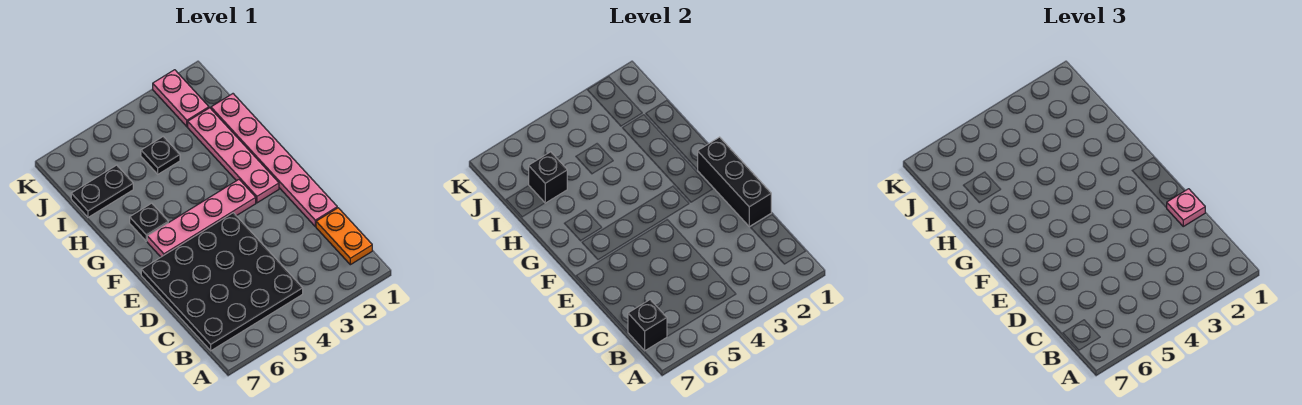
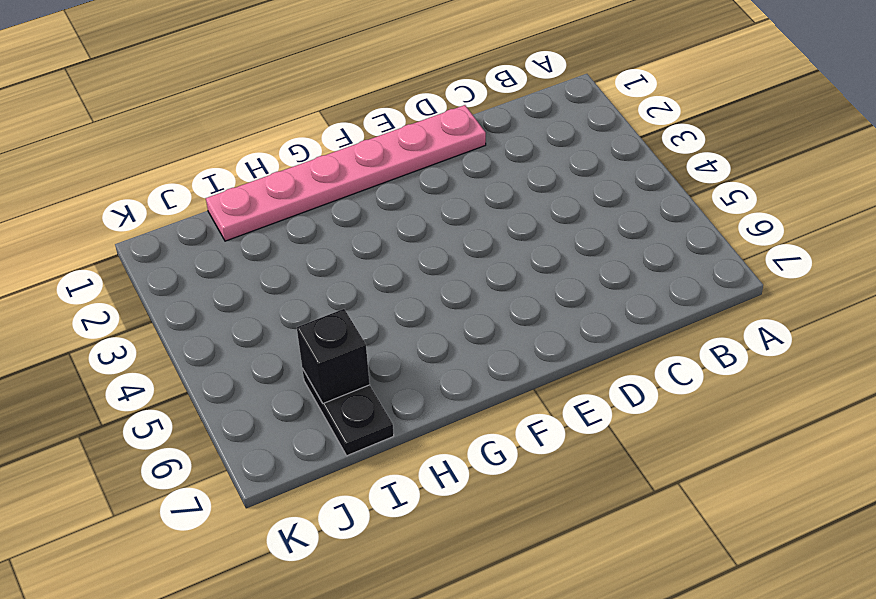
none -> orange plate B1:C1 level 1
none -> black plate B4:E7 level 1
none -> pink plate F2:I2 level 1

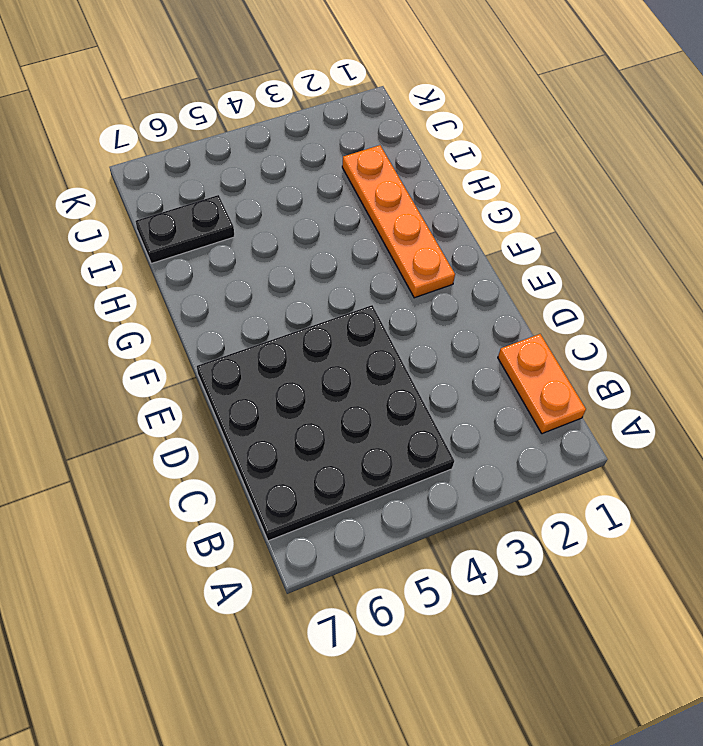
orange plate F2:I2 level 1 -> pink plate F2:I2 level 1
none -> pink plate D1:I1 level 1
none -> pink plate F3:F6 level 1
none -> black plate G6 level 1

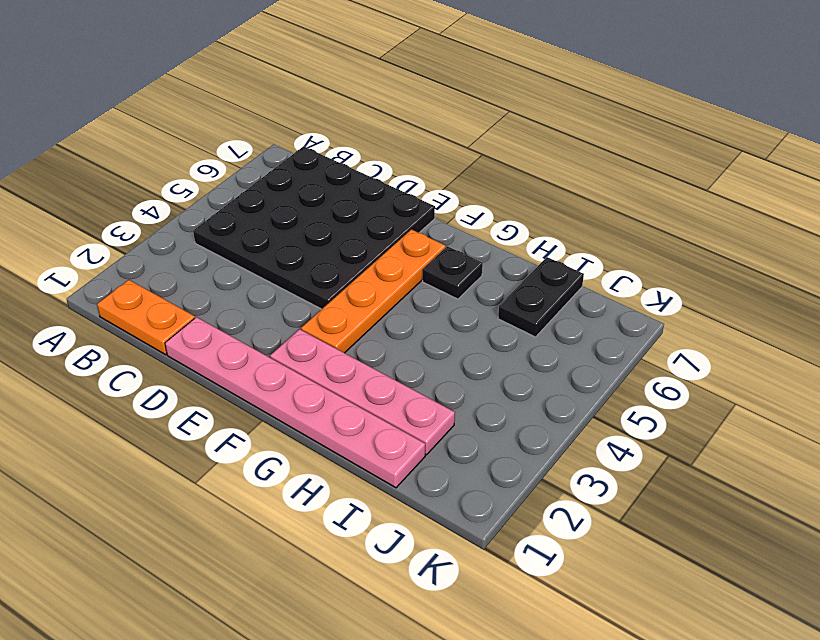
orange plate F3:F6 level 1 -> pink plate F3:F6 level 1
none -> black plate I4 level 1
none -> pink plate J2:K2 level 1
none -> black brick B7 level 2

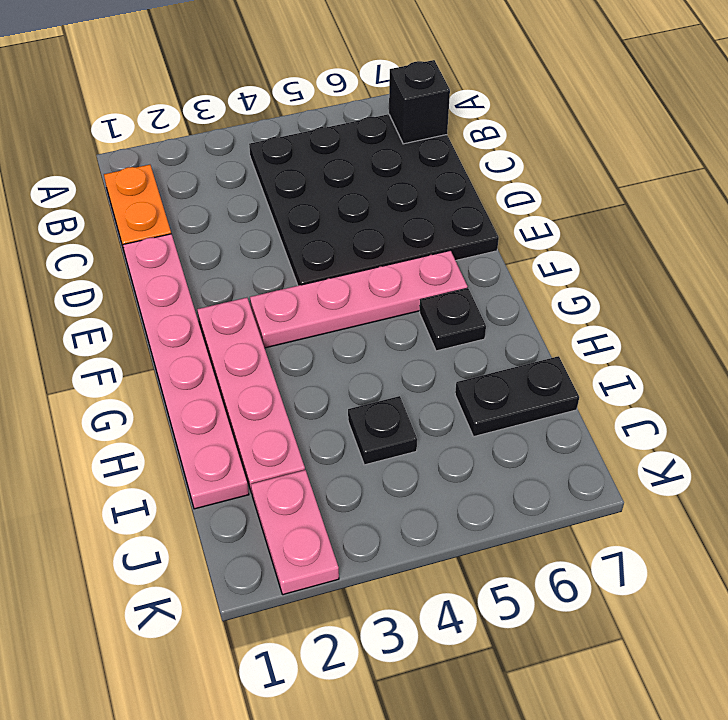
none -> black brick D1:F1 level 2
none -> black brick I6 level 2
none -> pink plate D1 level 3

